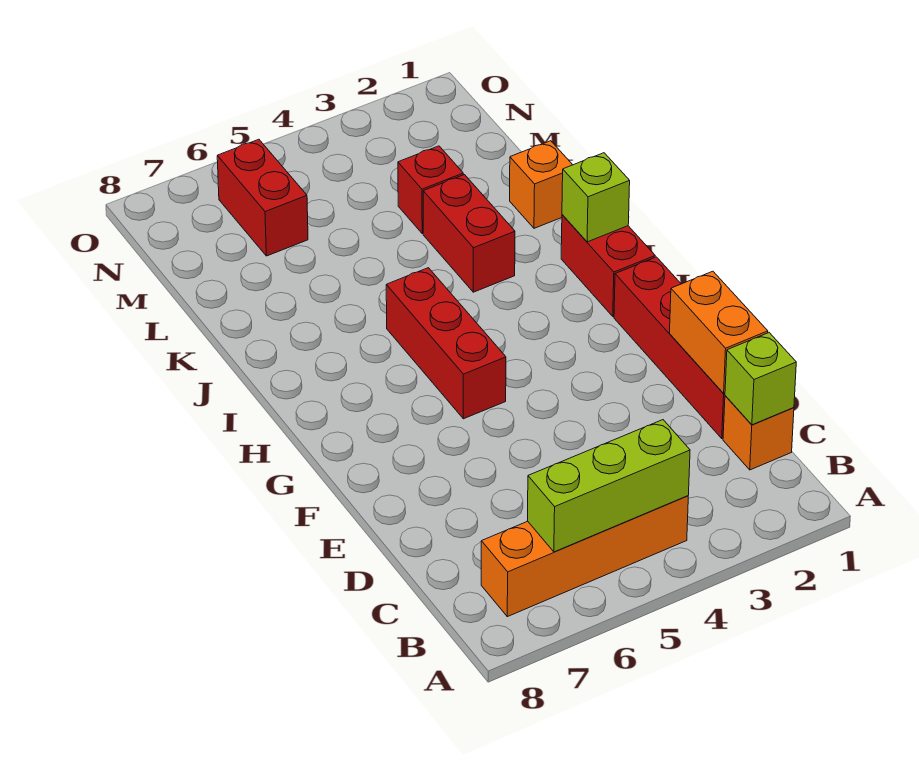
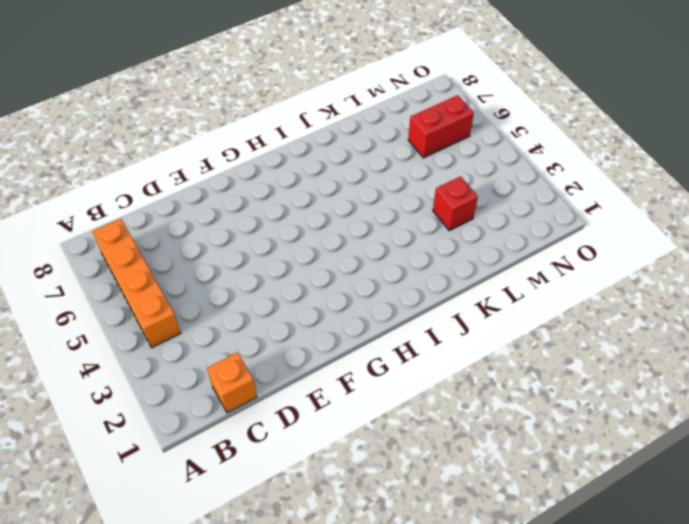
none -> red brick D1:G1 level 1
none -> red brick G5:I5 level 1
none -> red brick H1:I1 level 1

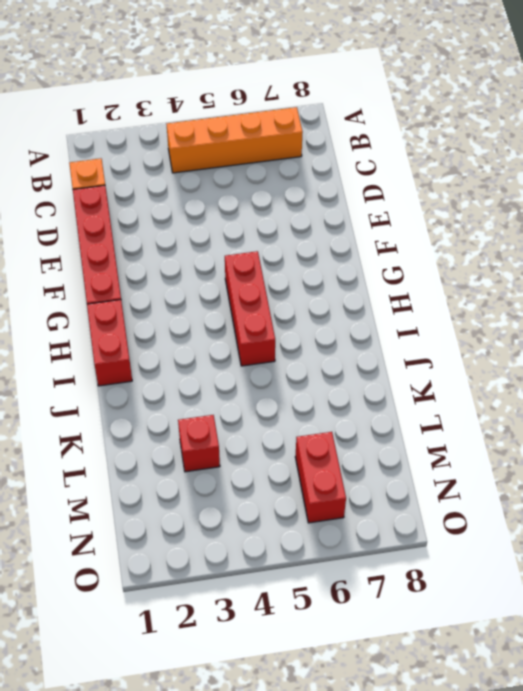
none -> red brick J3:K3 level 1
none -> orange brick K1 level 1
none -> lime brick B4:B6 level 2

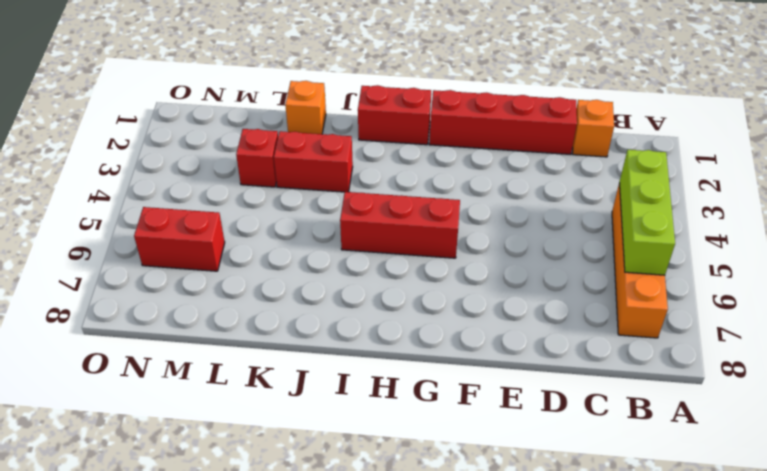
none -> lime brick C1 level 2
none -> orange brick D1:E1 level 2
none -> lime brick I1 level 2

